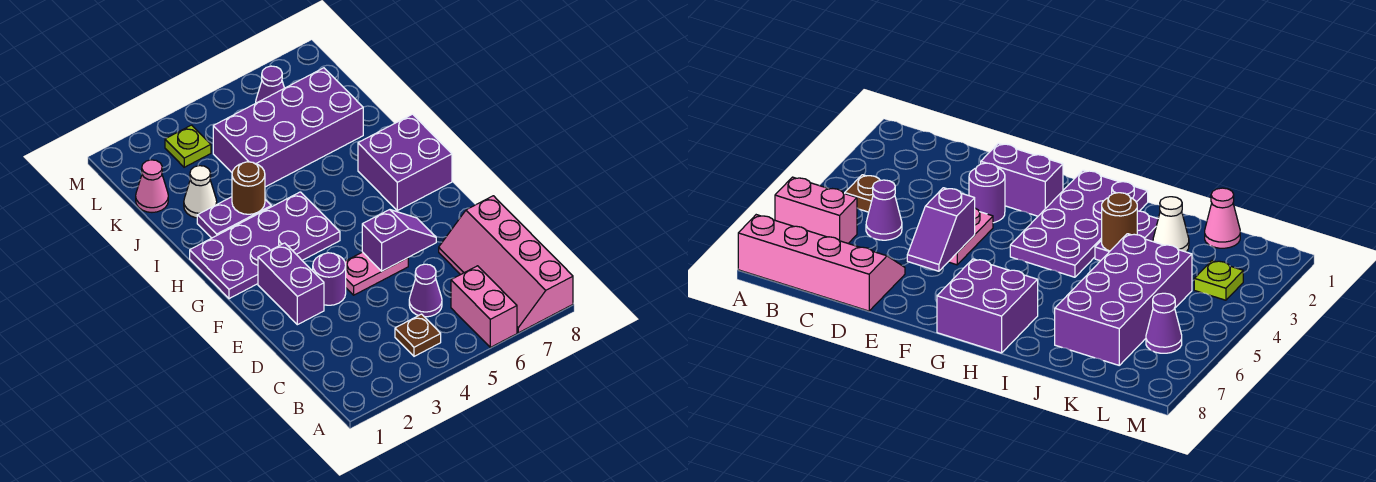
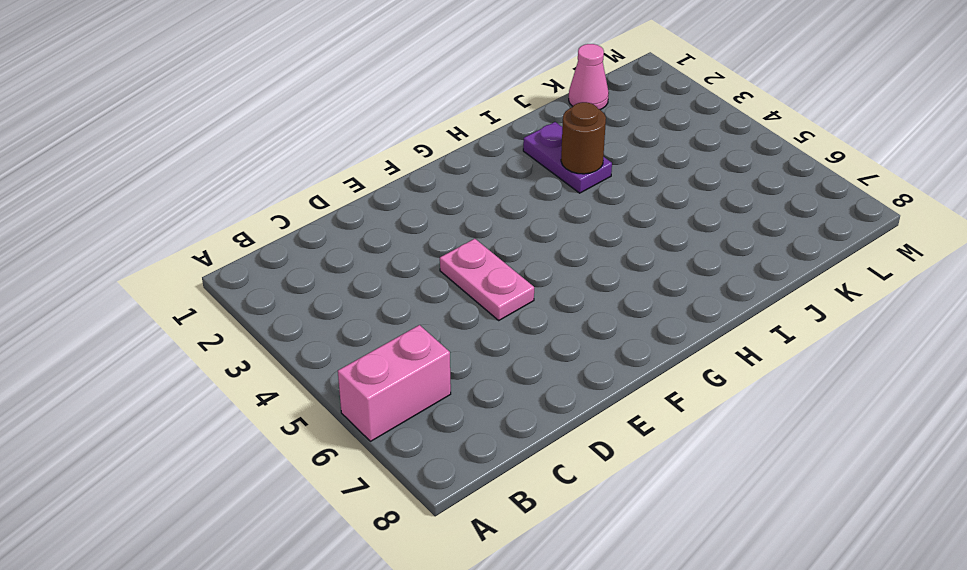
none -> pink slope A7:D8 level 1 top 8
none -> brown plate B4 level 1
none -> purple cone C5 level 1

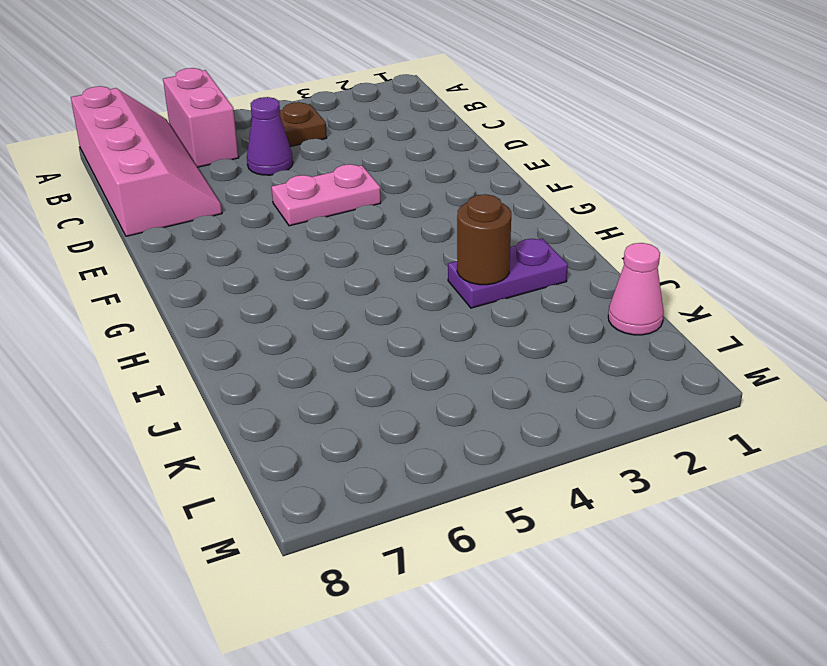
none -> purple brick E2:F2 level 1
none -> purple round brick E3 level 1
none -> purple plate G1:H4 level 1

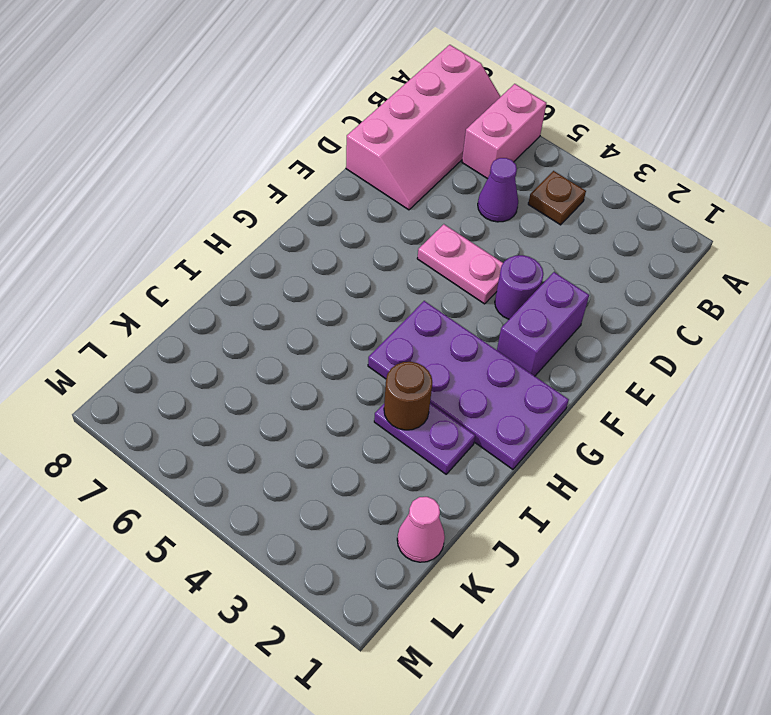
none -> purple brick G7:H8 level 1
none -> white cone J2 level 1
none -> purple brick J4:K7 level 1

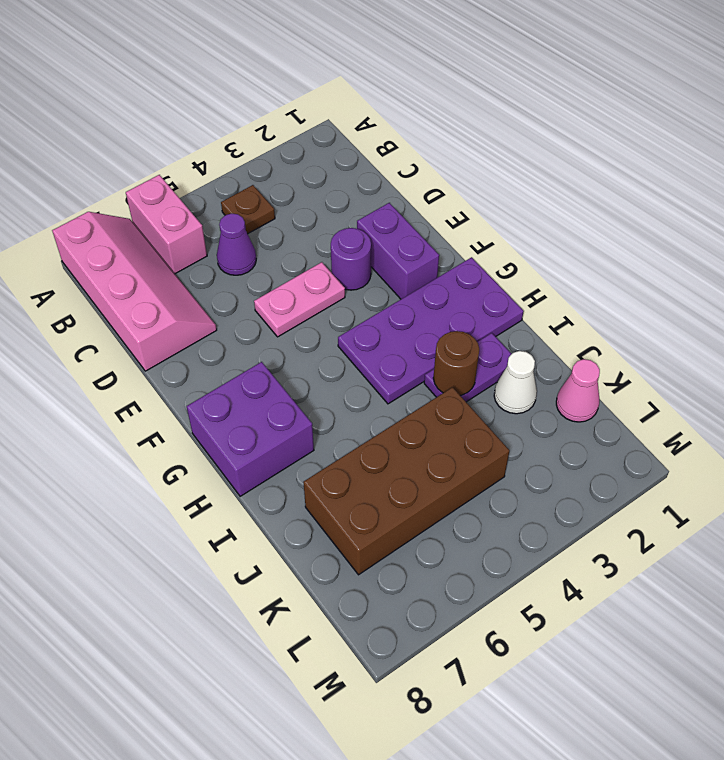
brown brick J4:K7 level 1 -> purple brick J4:K7 level 1
none -> lime plate L3 level 1
none -> purple cone L6 level 1
none -> purple slope E5:E6 level 2 top 5

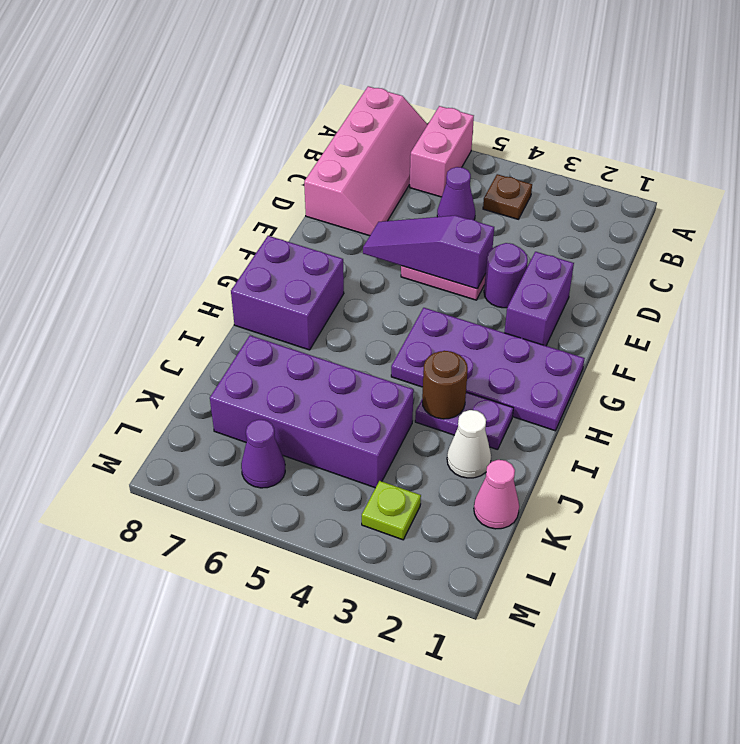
purple slope E4:E6 level 2 top 4 -> purple slope E5:E6 level 2 top 5

